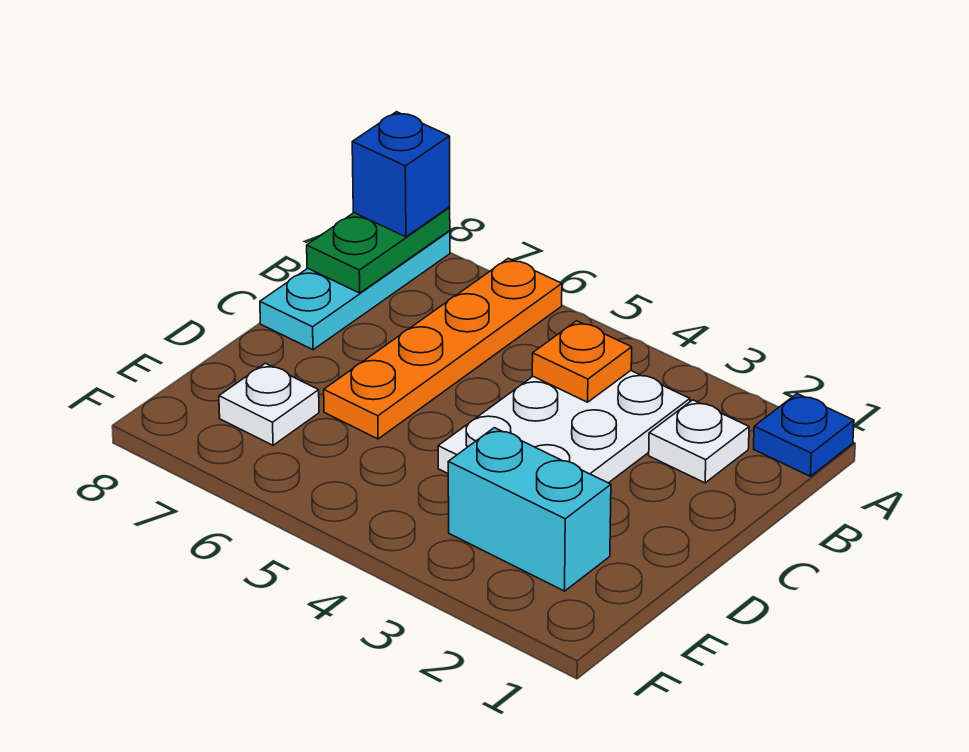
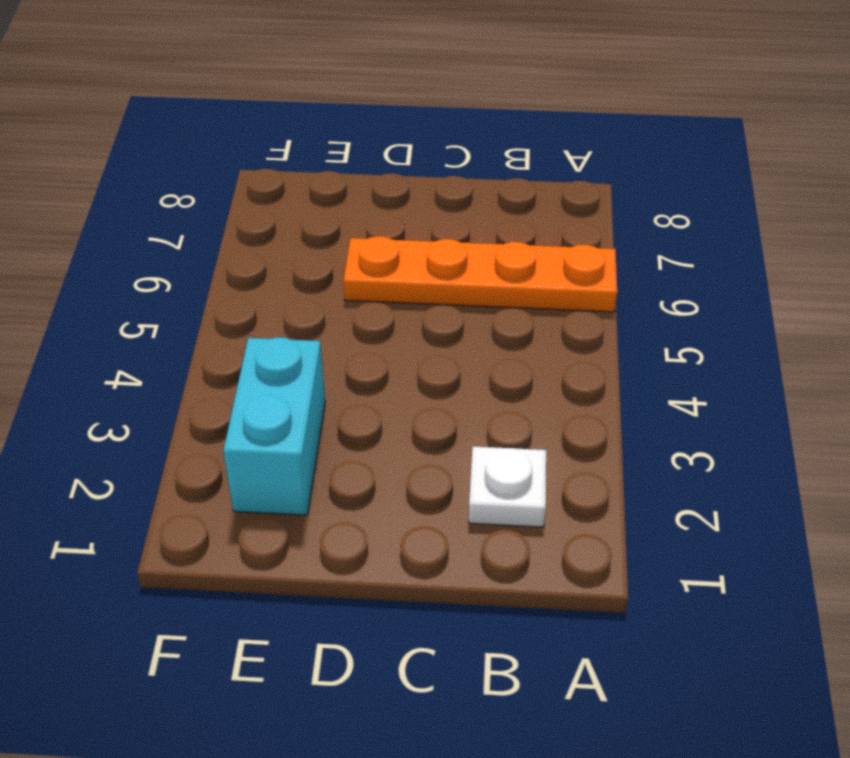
none -> blue plate A1 level 1
none -> cyan plate A8:C8 level 1

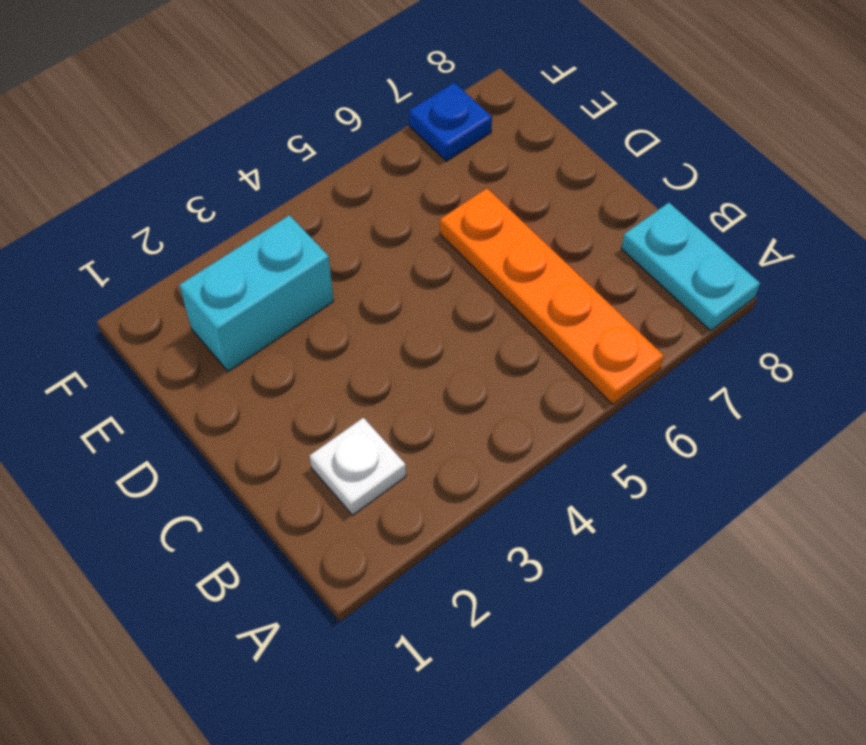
cyan plate A8:B8 level 1 -> cyan plate A8:C8 level 1
blue plate F7 level 1 -> blue plate A1 level 1
none -> white plate B3:D4 level 1
none -> white plate E7 level 1

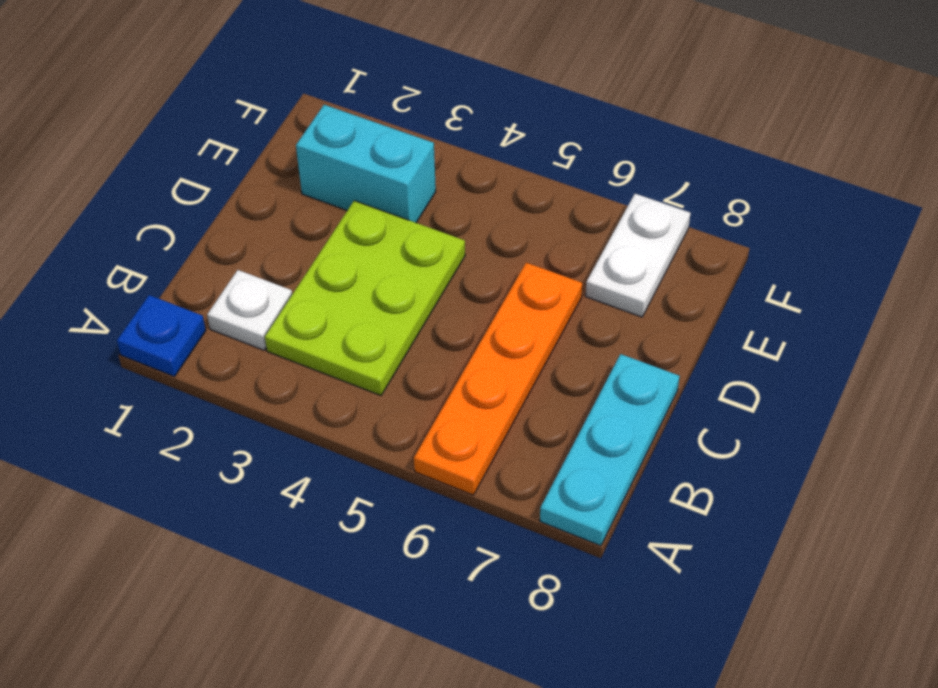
lime plate B3:D4 level 1 -> white plate B3:D4 level 1
white plate E7:F7 level 1 -> white plate E7 level 1
none -> green plate A8:B8 level 2
none -> orange plate B4 level 2

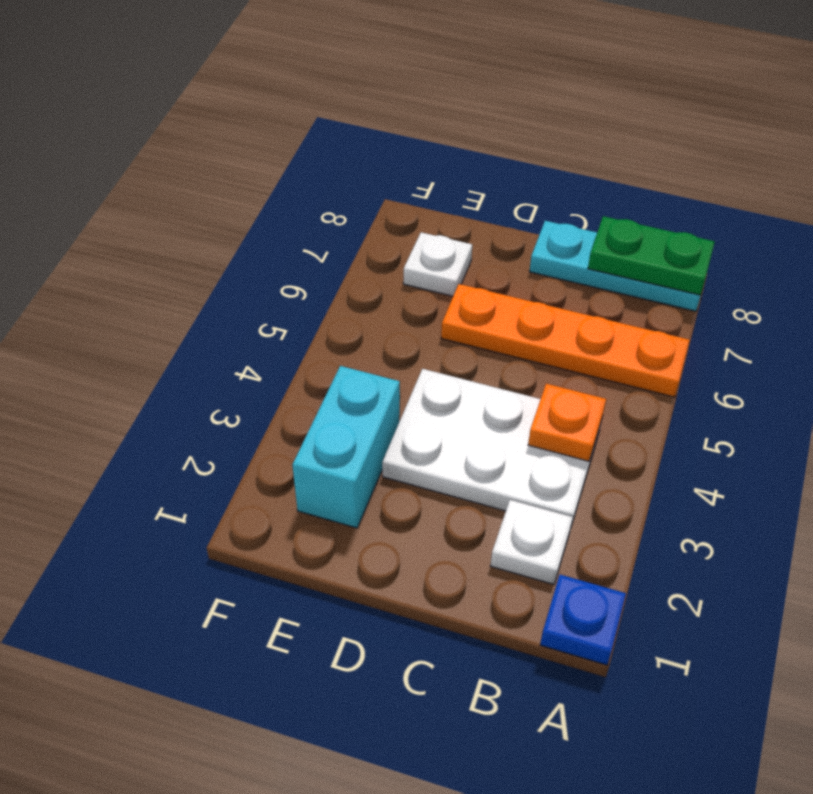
none -> blue brick A8 level 3

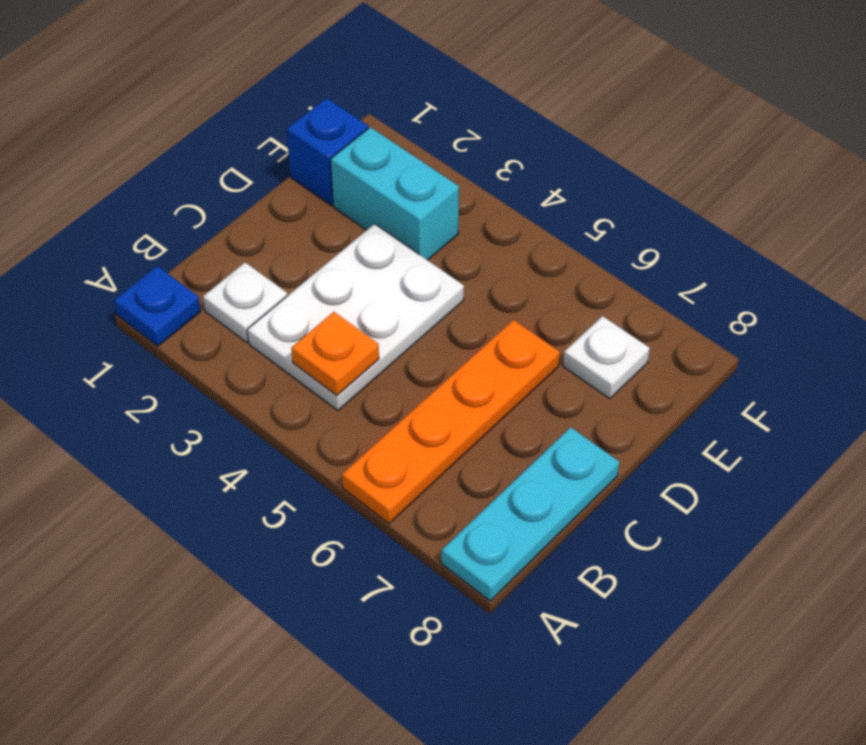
blue brick E1 level 1 -> blue brick A8 level 3
none -> green plate A8:B8 level 2

